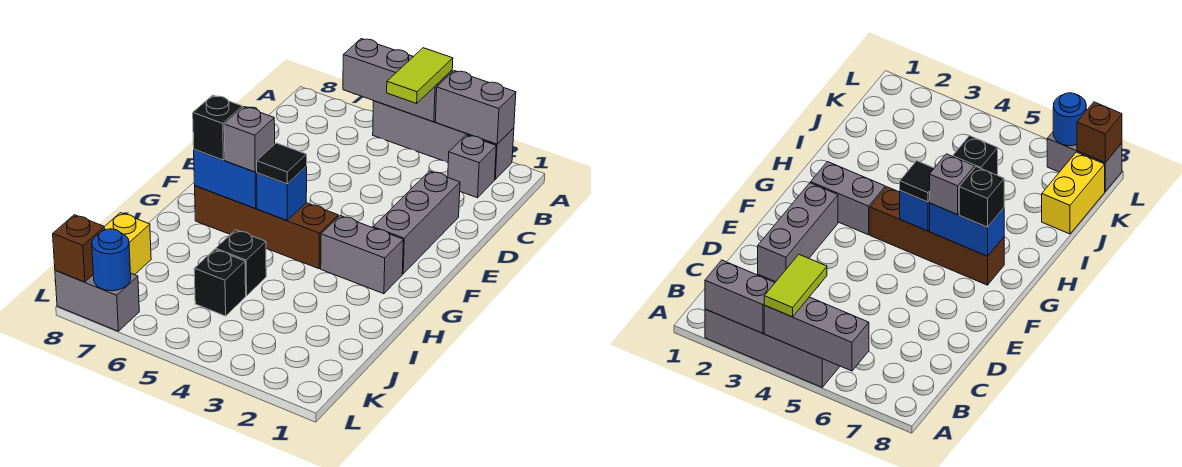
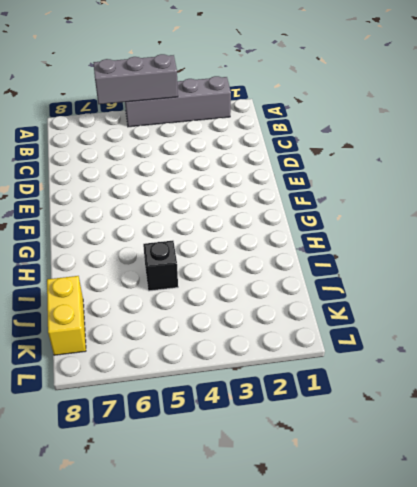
none -> grey brick B2 level 1
none -> grey brick D2:F2 level 1
none -> grey brick G2:G3 level 1

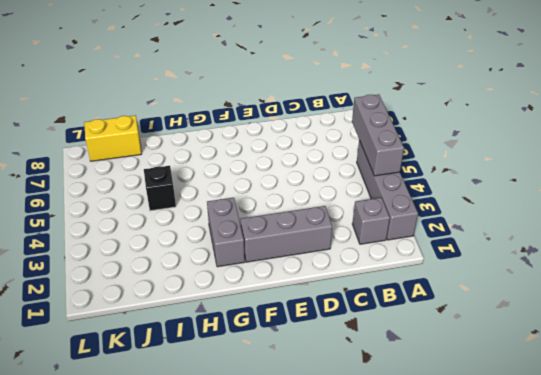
none -> brown brick G4:G7 level 1
none -> black brick J5 level 1
none -> grey brick L7:L8 level 1

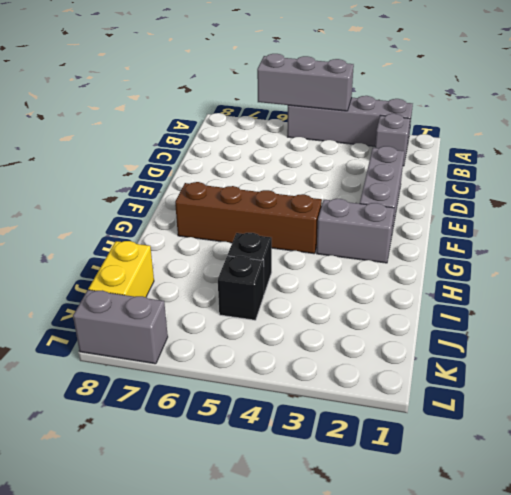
none -> grey brick A2:A3 level 2
none -> blue brick G5 level 2
none -> blue brick G6:G7 level 2

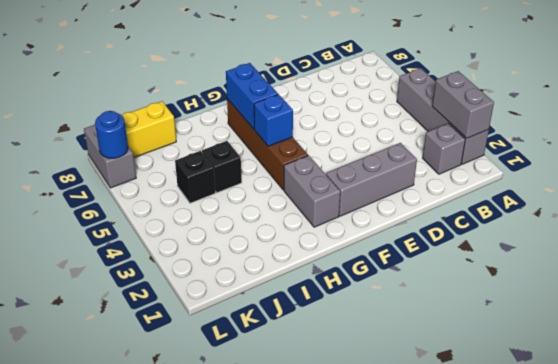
none -> grey brick A4:A6 level 2
none -> brown brick L8 level 2
none -> lime tile A4:B4 level 3

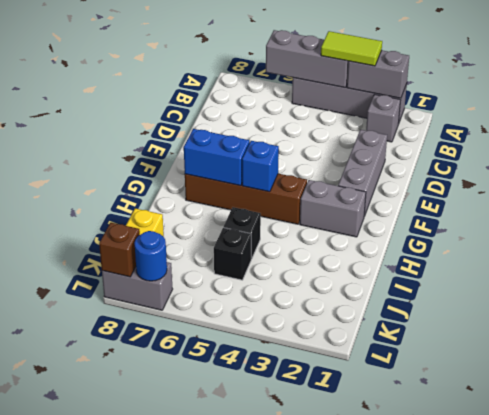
lime tile A3:A4 level 3 -> lime tile A4:B4 level 3
none -> black tile G5 level 3
none -> grey brick G6 level 3
none -> black brick G7 level 3

